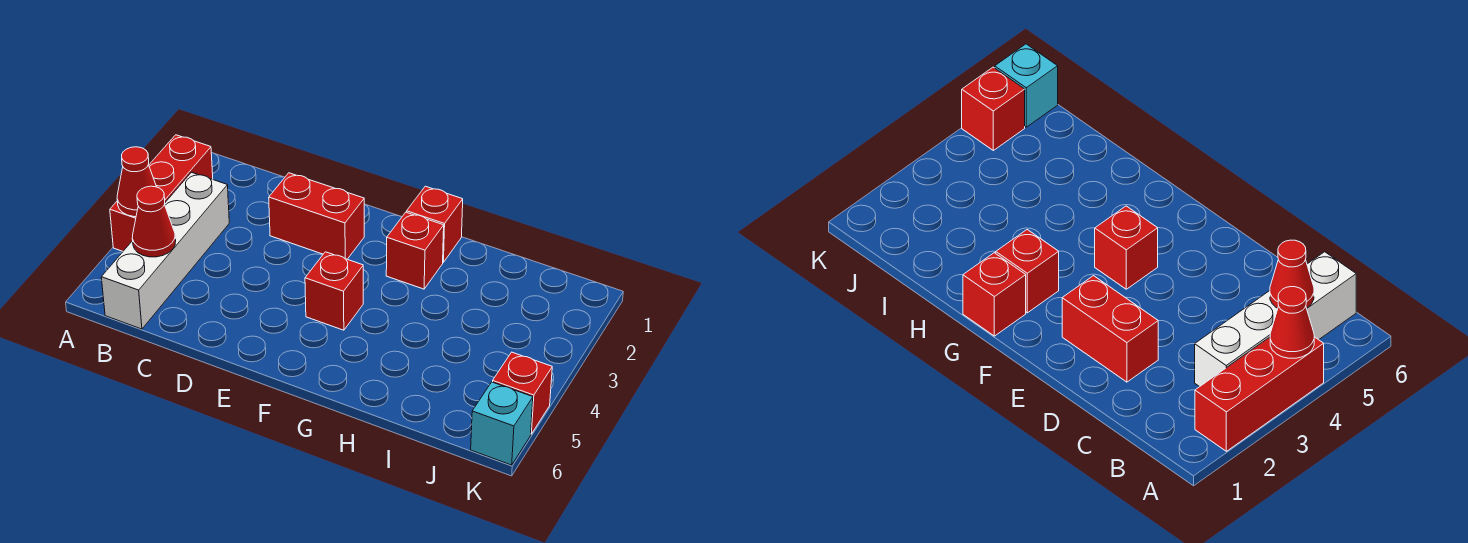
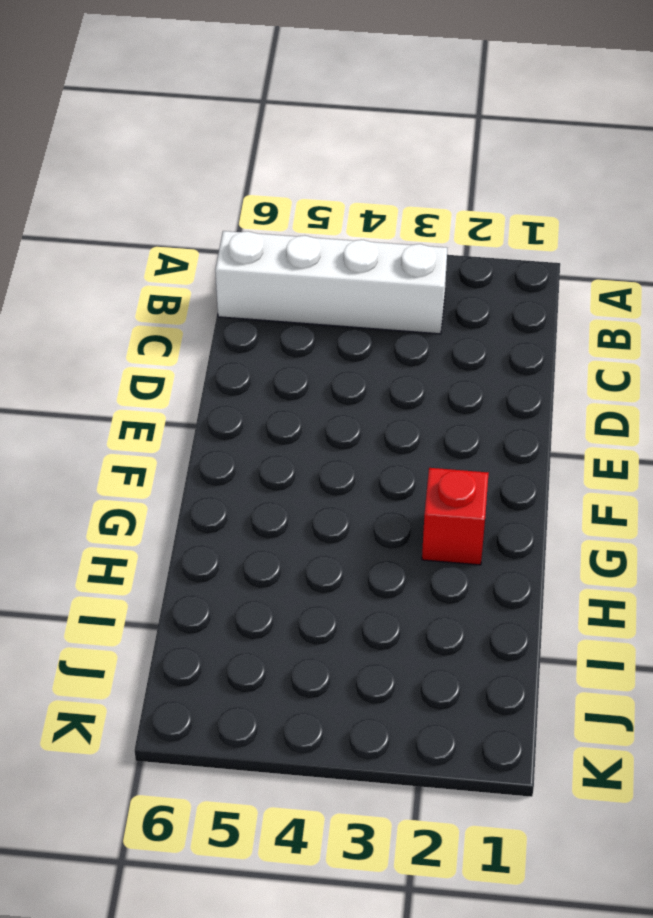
none -> red brick A2:A4 level 1
none -> red brick D2:E2 level 1

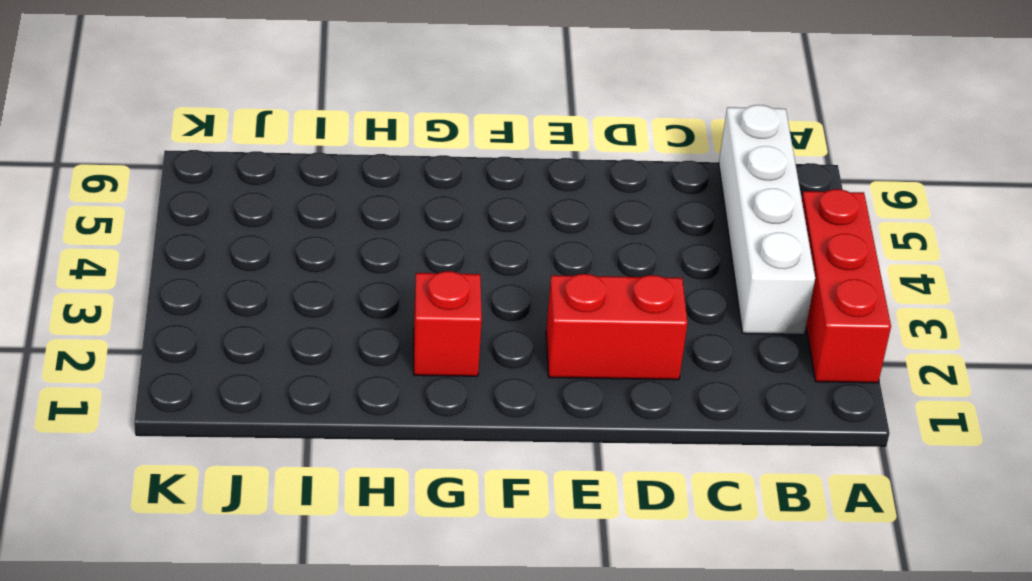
none -> red brick F4 level 1
none -> red brick G1 level 1

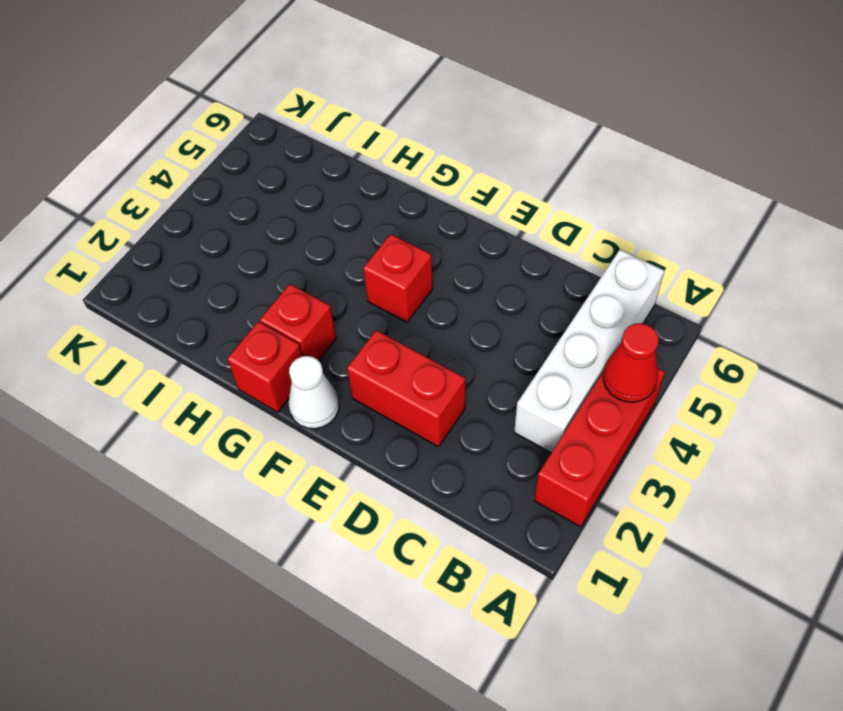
white cone F1 level 1 -> none
none -> red brick K5 level 1
none -> cyan brick K6 level 1

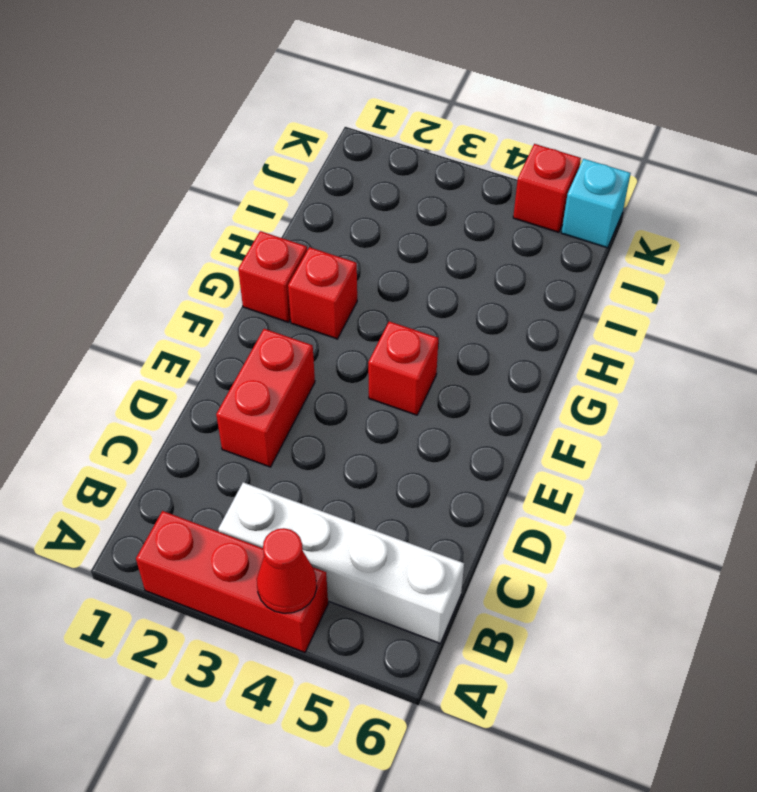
none -> red cone B5 level 2

